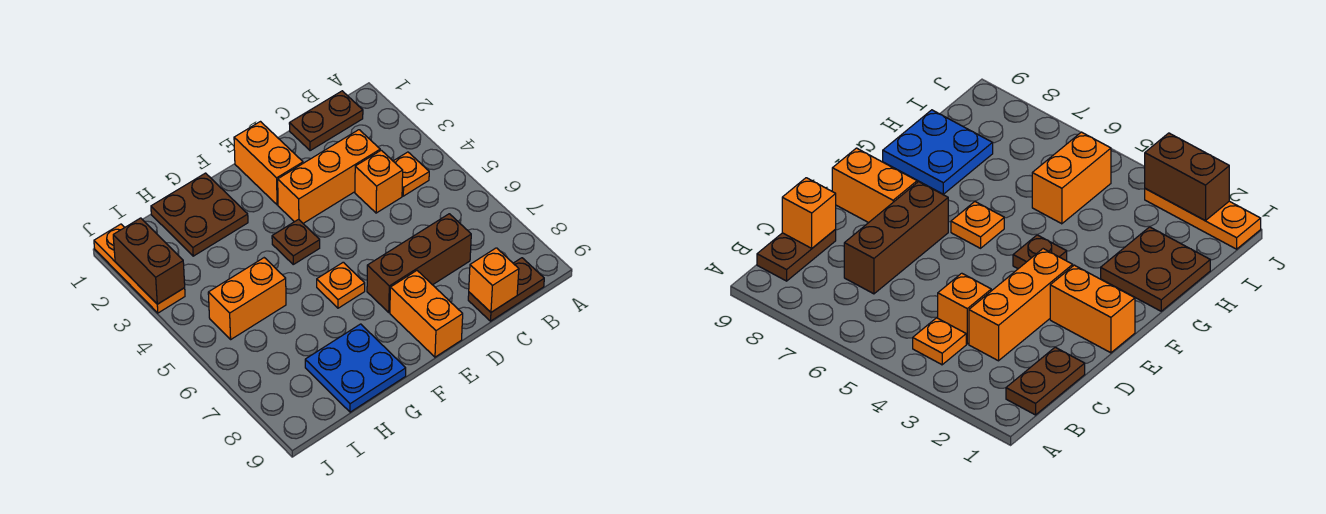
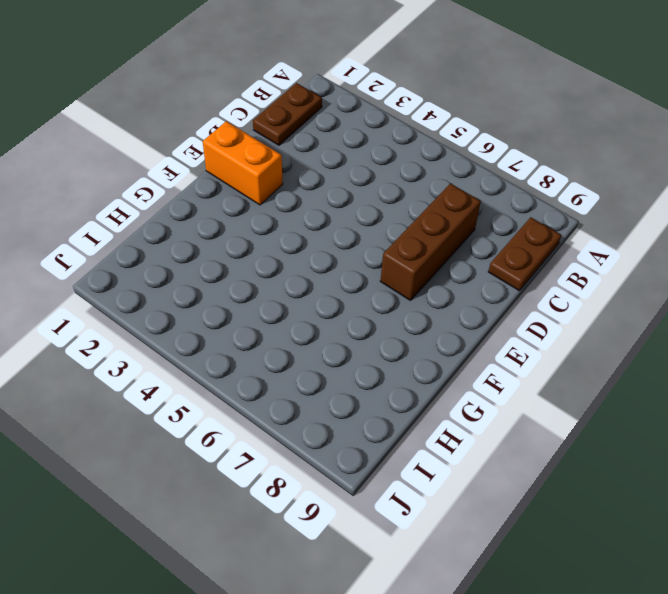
none -> orange plate B4 level 1
none -> orange brick C3:E3 level 1
none -> orange brick C4 level 1

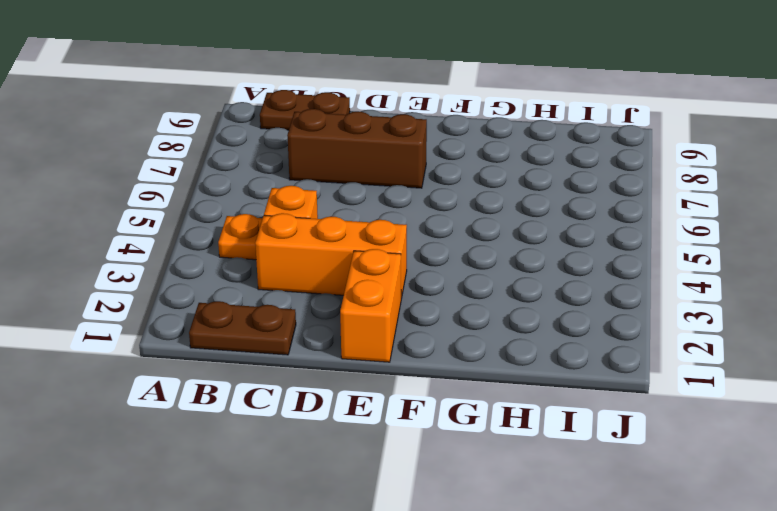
none -> orange brick E8:E9 level 1
none -> brown plate F4 level 1
none -> orange plate F6 level 1

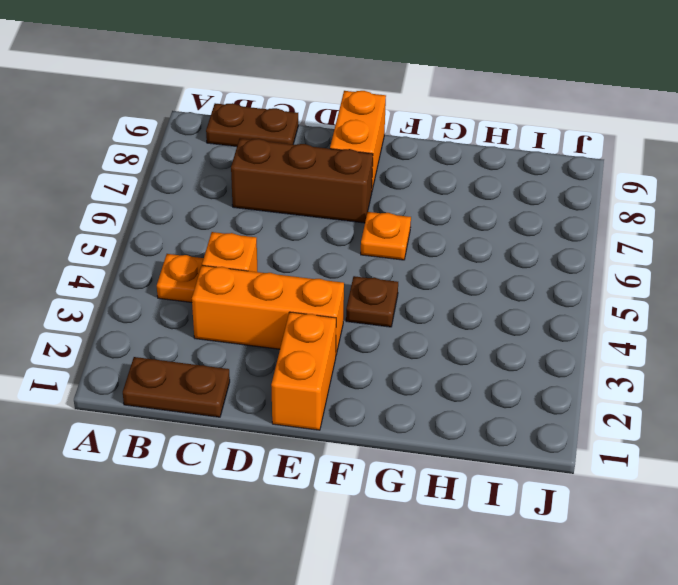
none -> brown plate G1:H2 level 1
none -> blue plate G8:H9 level 1
none -> orange brick H5:I5 level 1

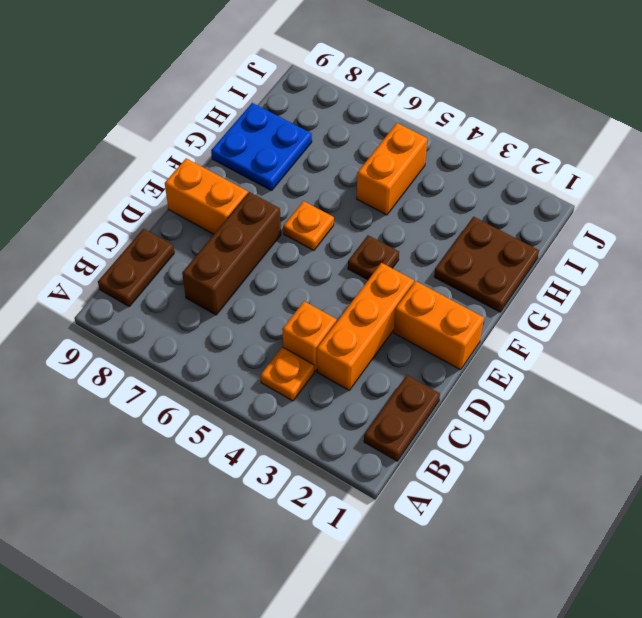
none -> orange plate J1:J3 level 1
none -> orange brick C9 level 2
none -> brown brick J2:J3 level 2

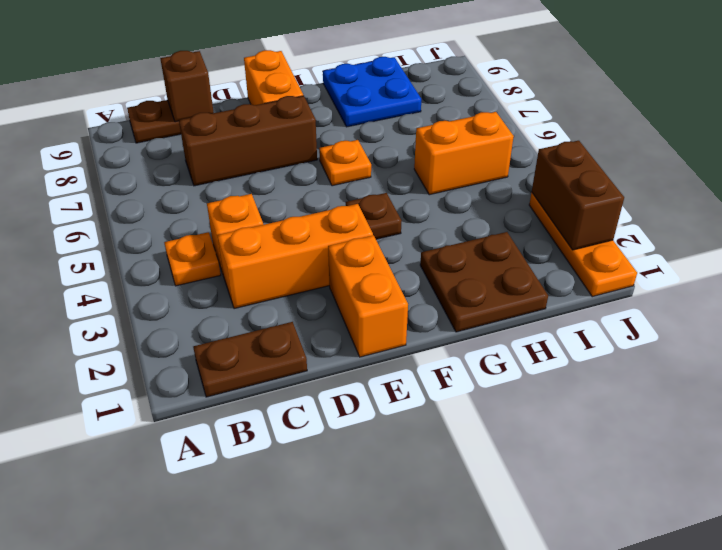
brown brick C9 level 2 -> orange brick C9 level 2

